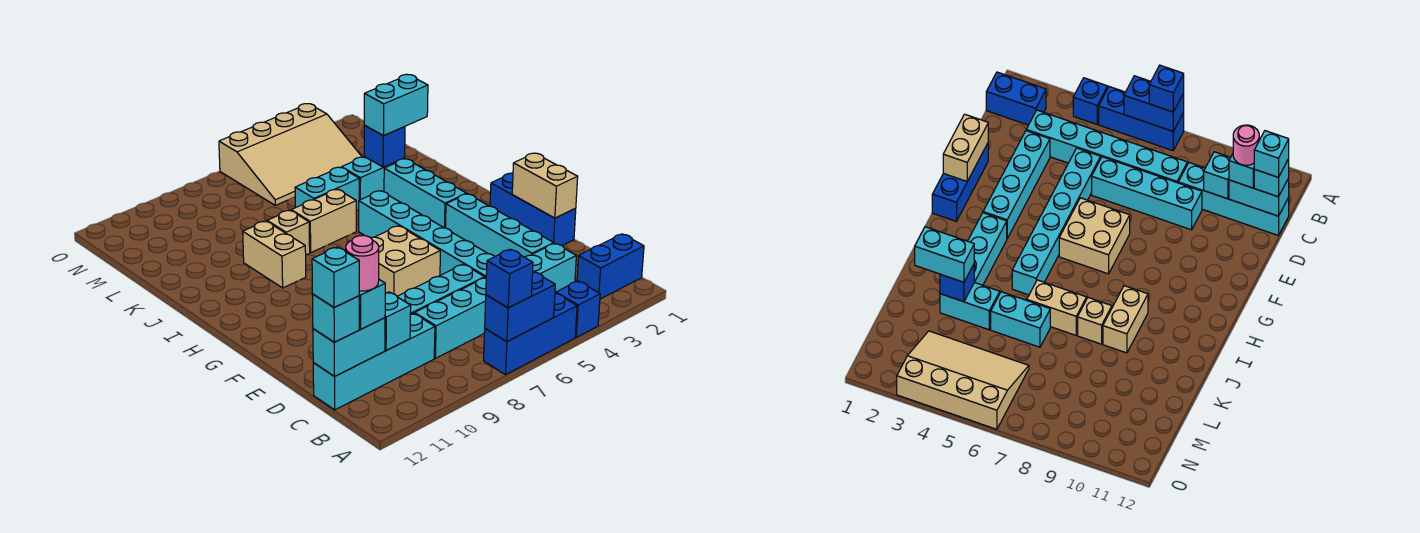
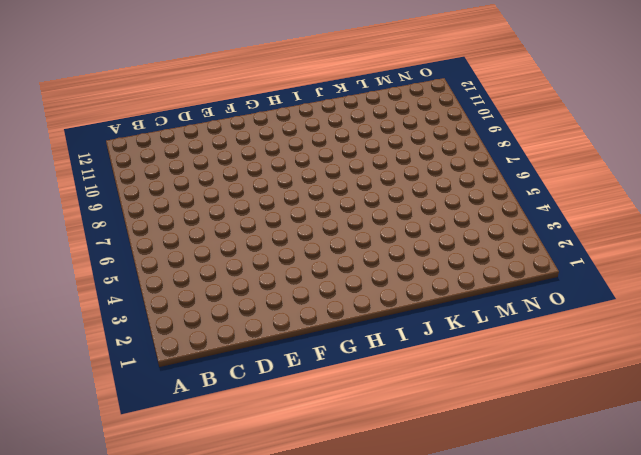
none -> blue brick A4 level 1
none -> blue brick A5:A7 level 1
none -> blue brick B1:B2 level 1

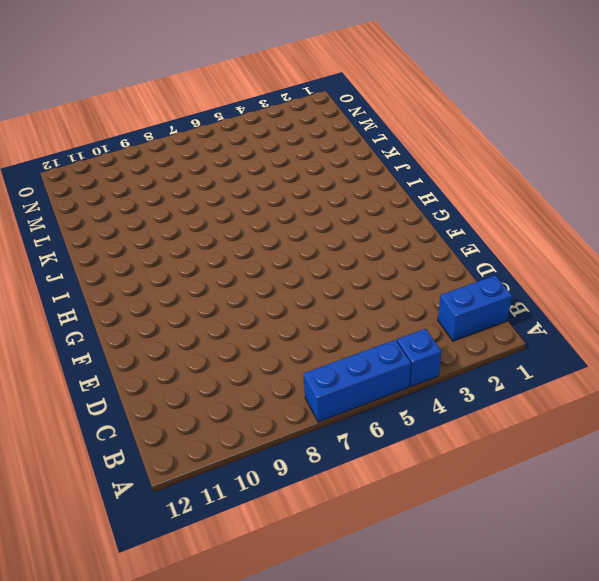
none -> cyan brick C3:C8 level 1
none -> cyan brick C9:C12 level 1
none -> cyan brick D3:G3 level 1

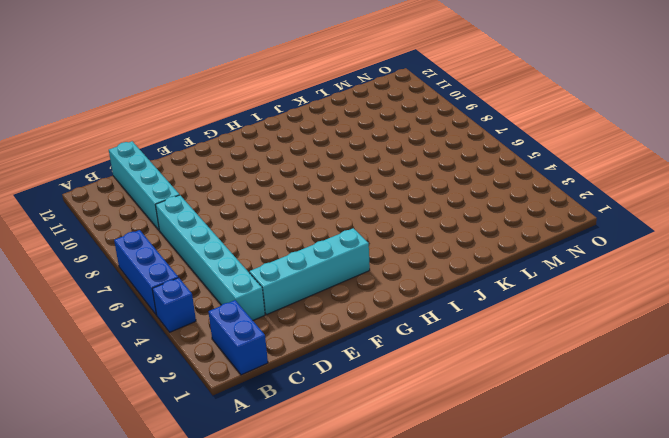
none -> cyan brick D5:I5 level 1
none -> cyan brick D6:D9 level 1
none -> blue brick E1:G1 level 1

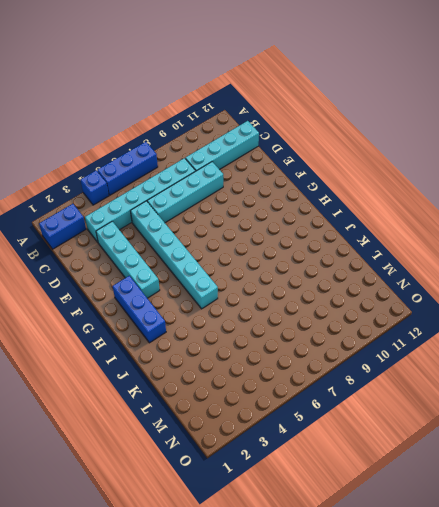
blue brick G2:I2 level 1 -> blue brick E1:G1 level 1
none -> tan brick F6:G7 level 1
none -> cyan brick H3:J3 level 1
none -> tan brick I9:J9 level 1

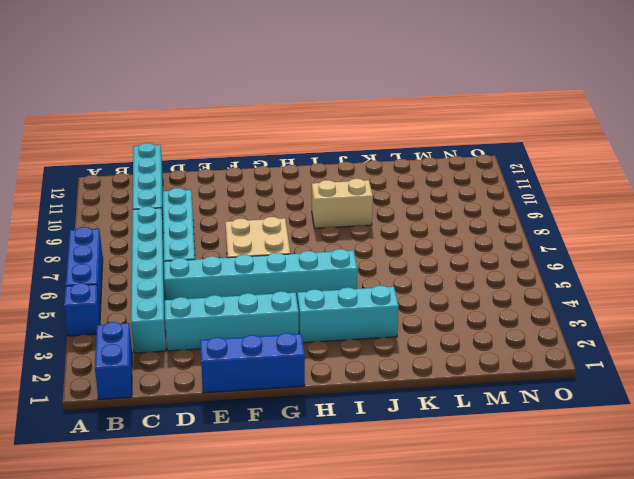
none -> tan brick J6:J7 level 1
none -> tan brick J8 level 1
none -> cyan brick K3:K4 level 1

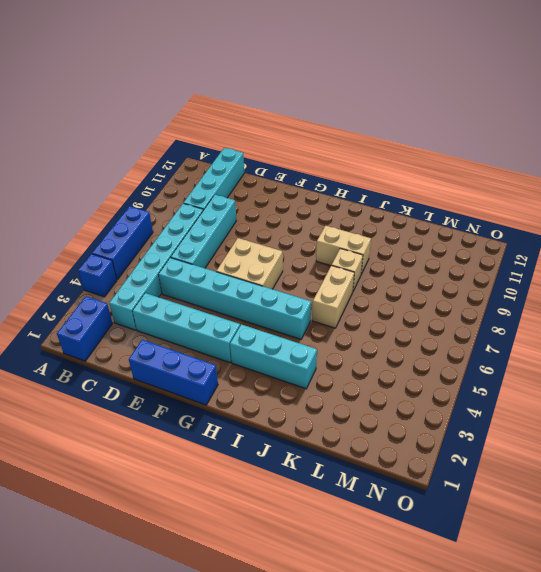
none -> cyan brick K3:K4 level 1
none -> cyan brick K5:K6 level 1
none -> tan slope M3:O6 level 1 top O

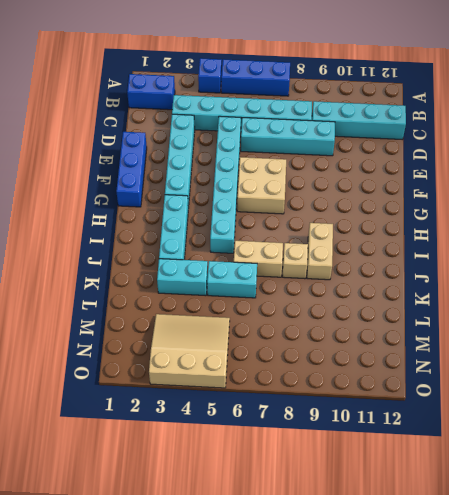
tan slope M3:O5 level 1 top O -> tan slope M3:O6 level 1 top O
none -> blue brick A6:A7 level 2
none -> cyan brick C10 level 2
none -> cyan brick C11:C12 level 2

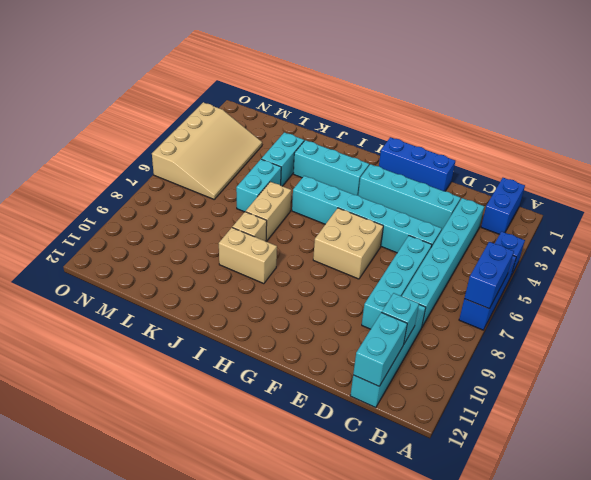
none -> tan brick E1:F1 level 2
none -> blue brick K3 level 2
none -> blue brick A7 level 3

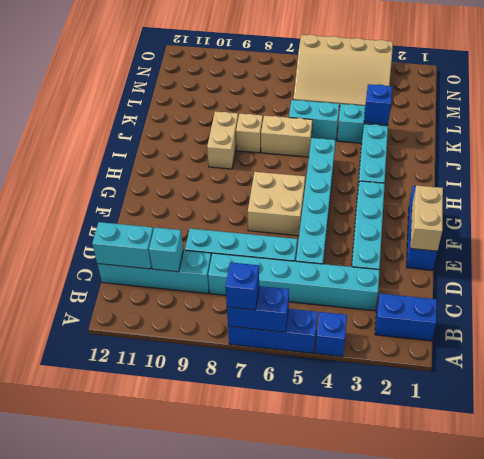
none -> cyan brick C11 level 3
none -> cyan brick C12 level 3
none -> cyan brick K2:K3 level 3

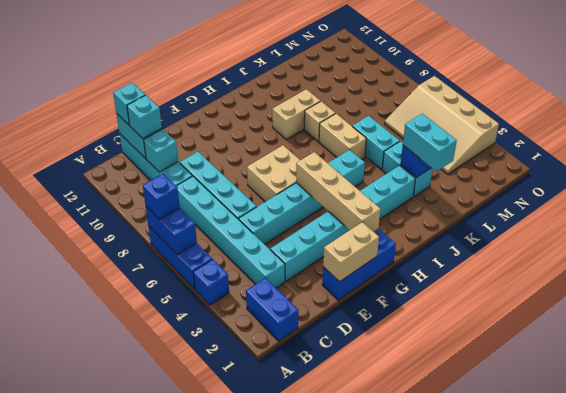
tan brick G2:G5 level 2 -> none
none -> pink round brick C11 level 4
none -> cyan brick C12 level 4

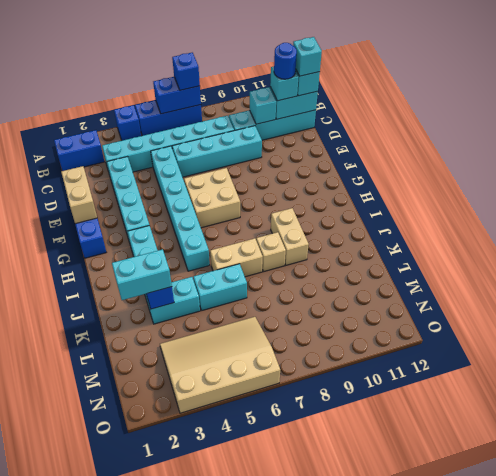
blue round brick C11 level 4 -> pink round brick C11 level 4

